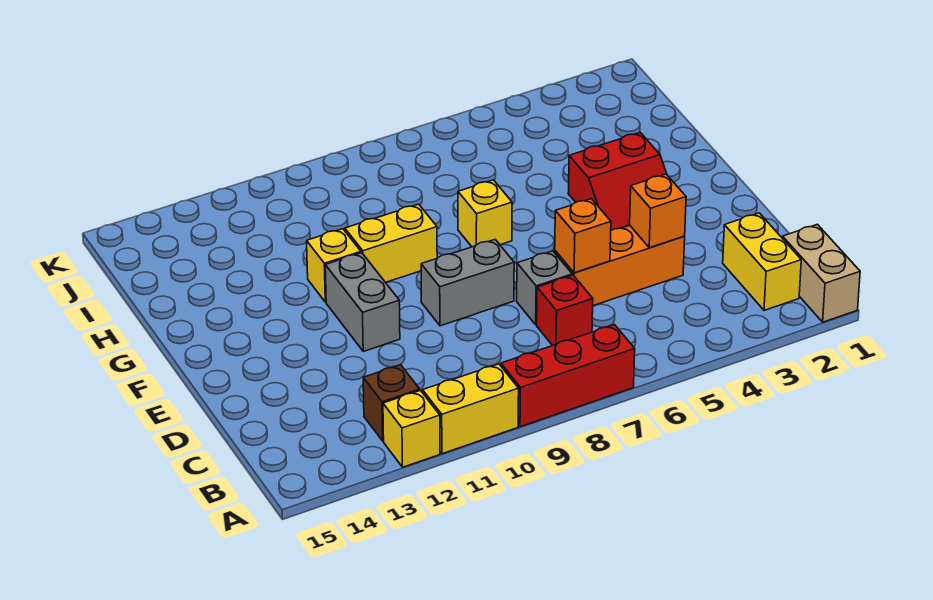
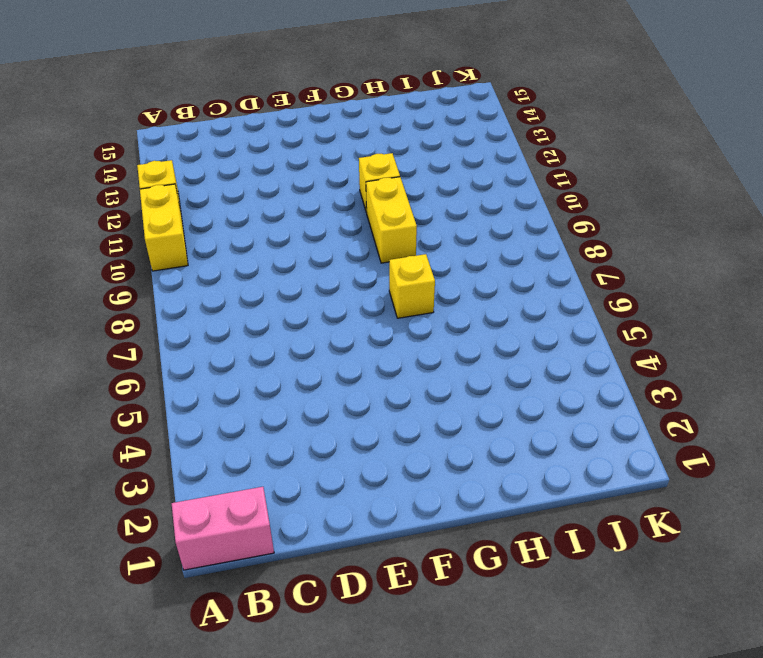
pink brick A1:B1 level 1 -> tan brick A1:B1 level 1
none -> red brick A7:A9 level 1
none -> yellow brick B2:C2 level 1
none -> brown brick B12 level 1

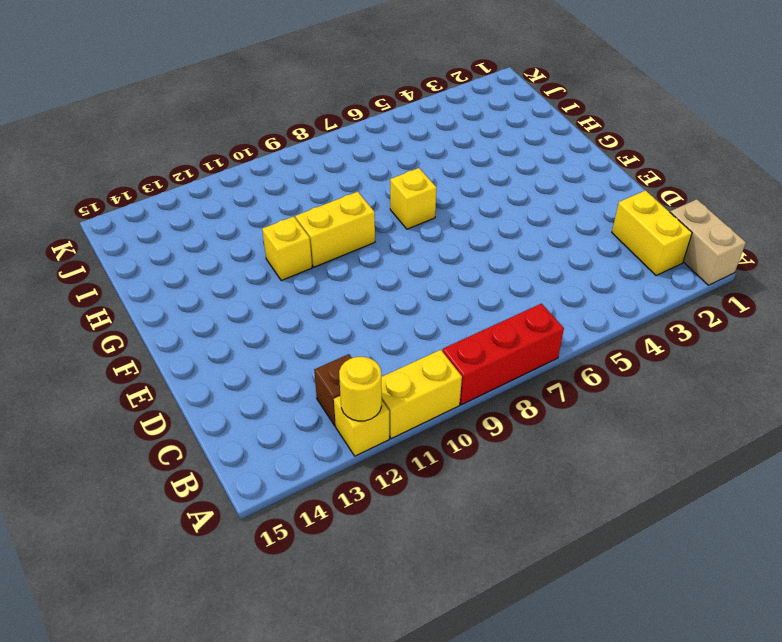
yellow round brick A12 level 2 -> none
none -> red brick C7 level 1
none -> orange brick D4:D6 level 1
none -> grey brick D7 level 1

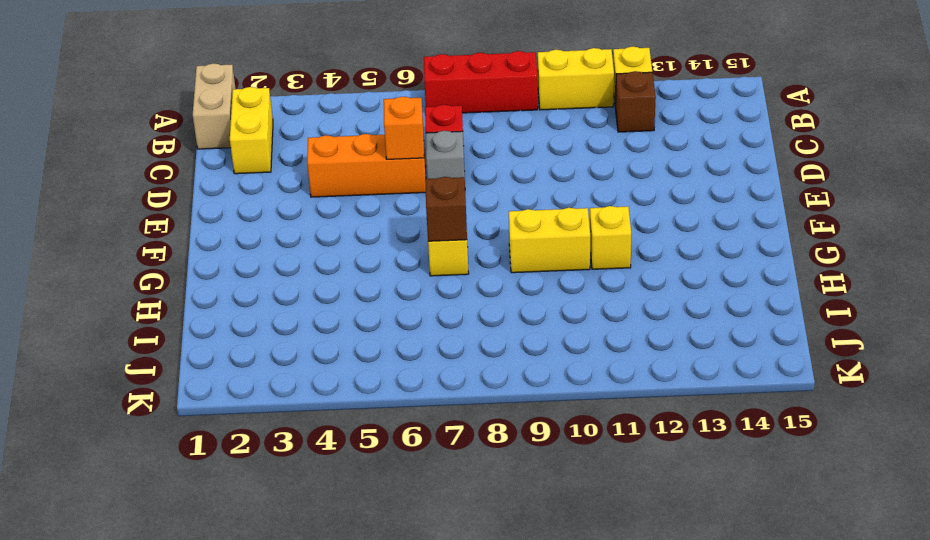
brown brick G7 level 2 -> none
none -> grey brick E8:E9 level 1
none -> grey brick E11:F11 level 1
none -> red slope F3:G4 level 1 top G

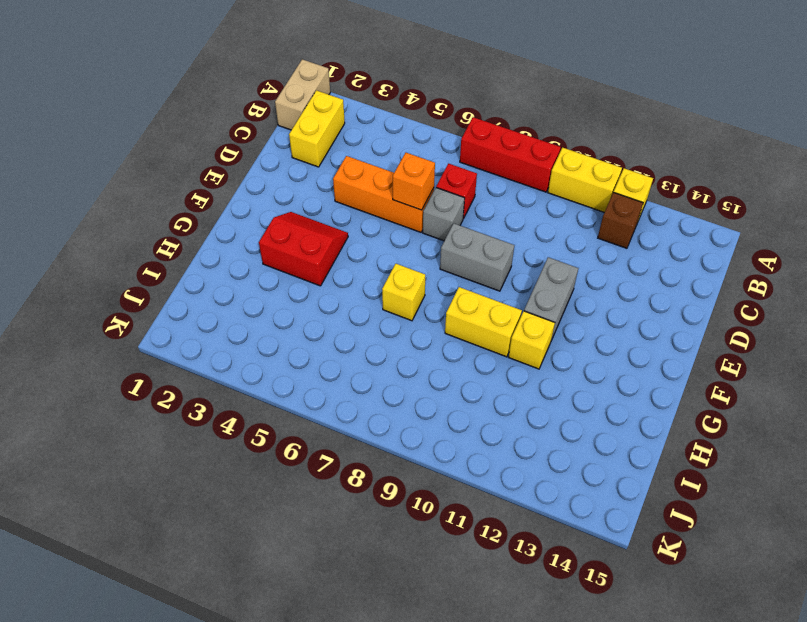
none -> orange brick D4 level 2

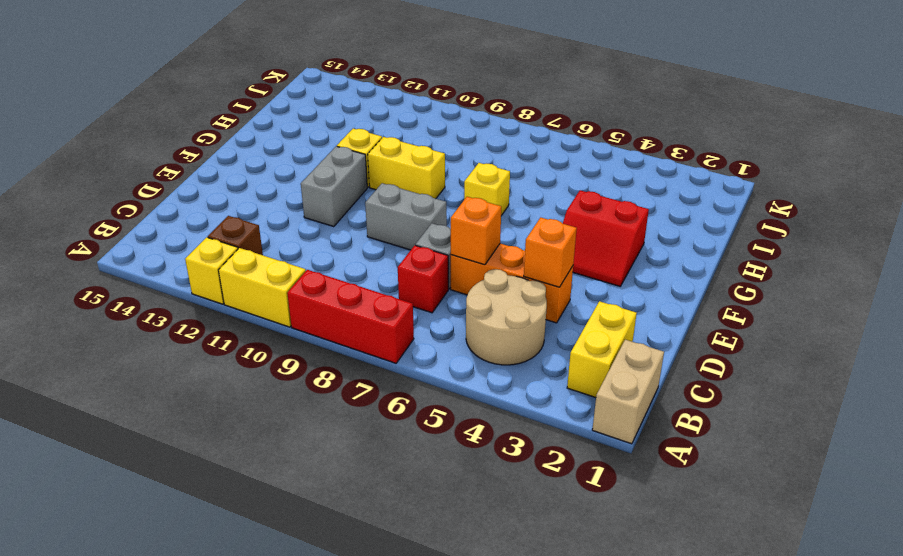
tan round brick B4:C5 level 1 -> none

